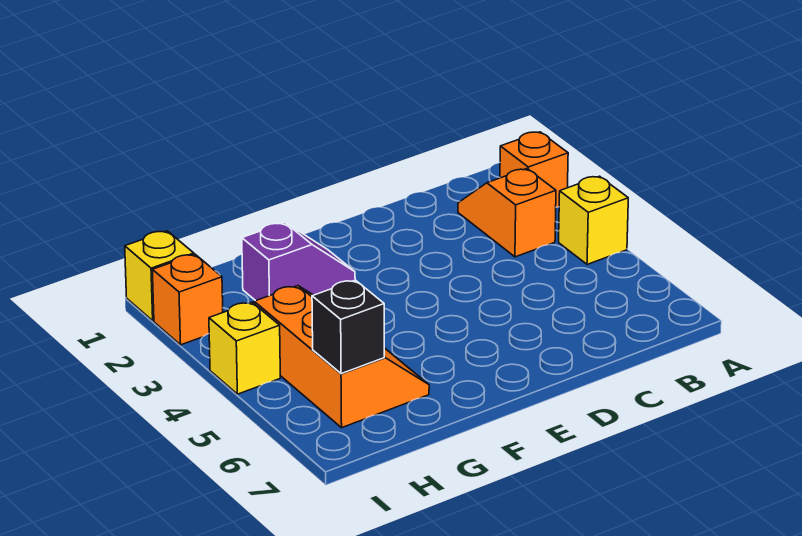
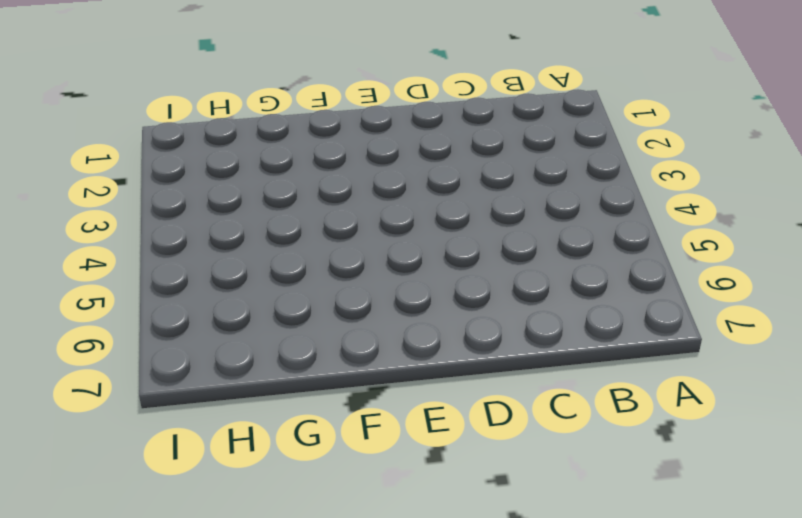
none -> orange brick A2 level 1
none -> yellow brick A4 level 1

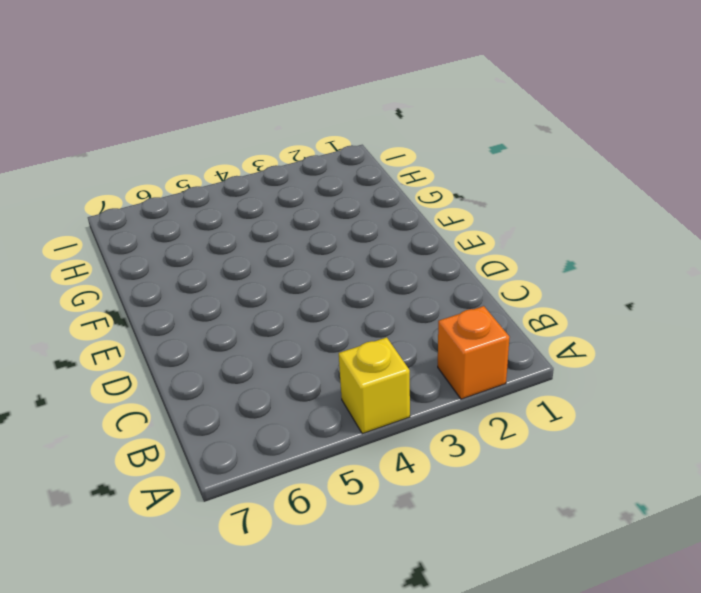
none -> orange slope B2:B3 level 1 top 3
none -> purple slope F2:G2 level 1 top G

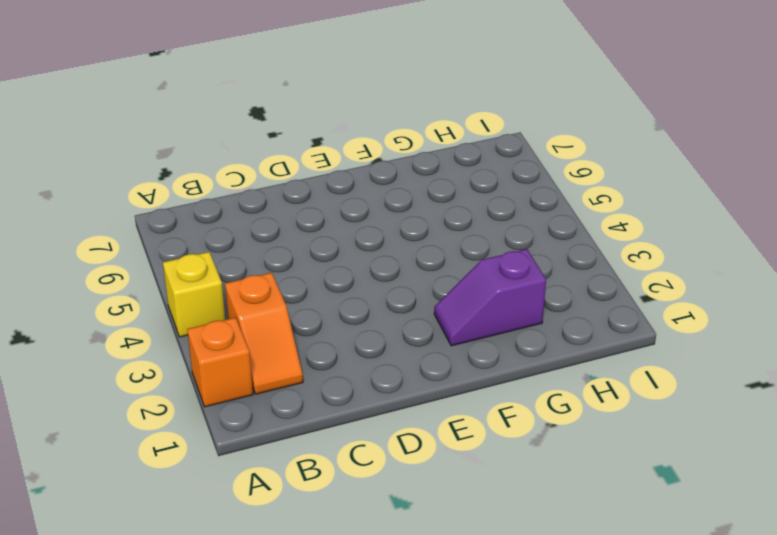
none -> orange slope G4:H6 level 1 top H
none -> yellow brick I1 level 1

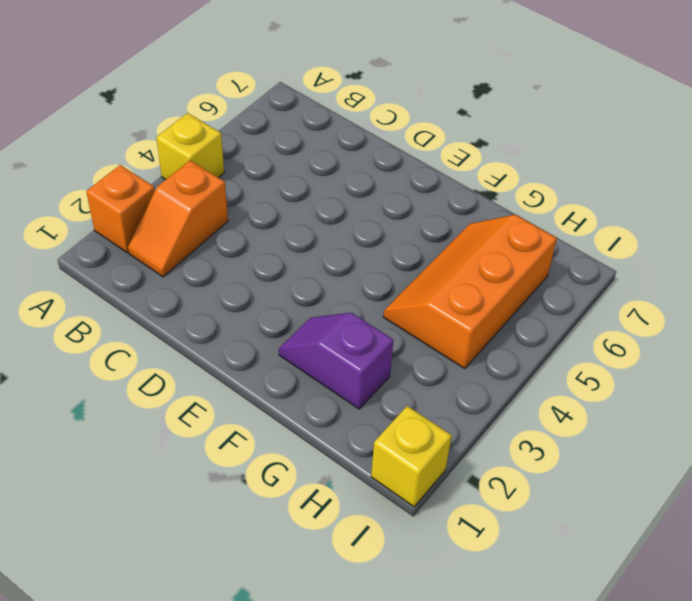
none -> orange brick I2 level 1
none -> yellow brick I4 level 1

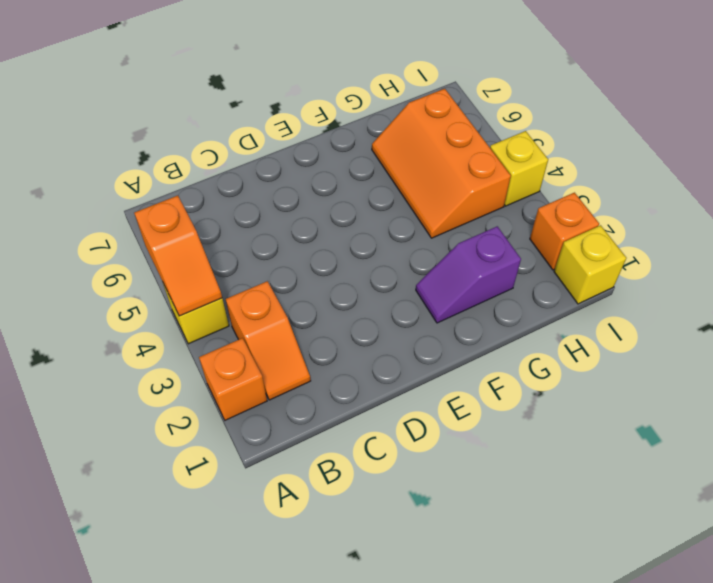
orange slope A4:A5 level 2 top 5 -> none
none -> black brick H6 level 2

